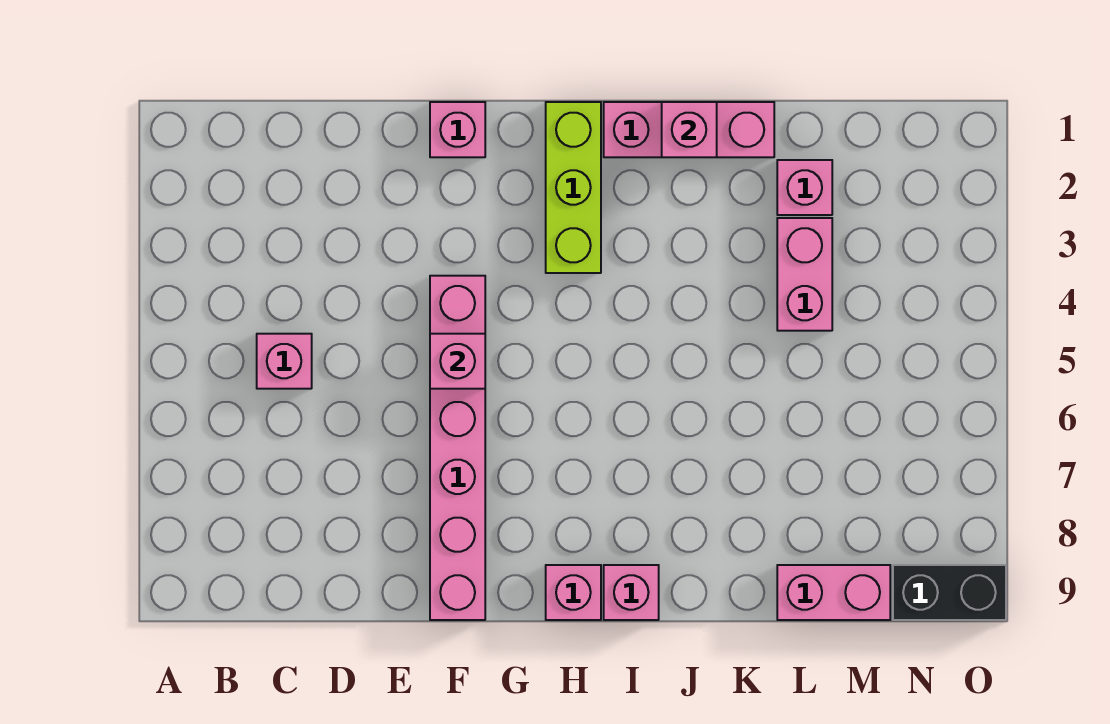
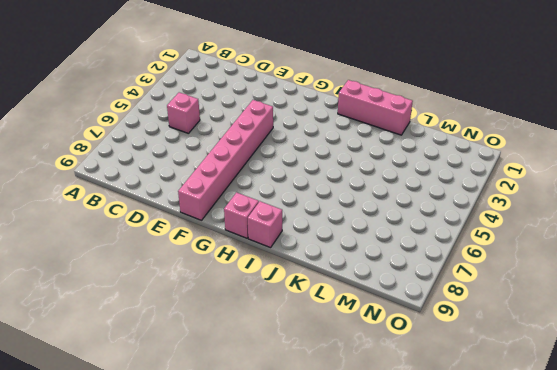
none -> pink brick F1 level 1
none -> lime brick H1:H3 level 1
none -> pink brick L2 level 1

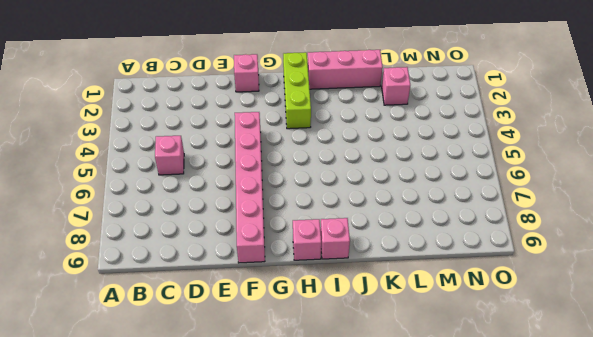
none -> pink brick L3:L4 level 1
none -> pink brick L9:M9 level 1
none -> black brick N9:O9 level 1

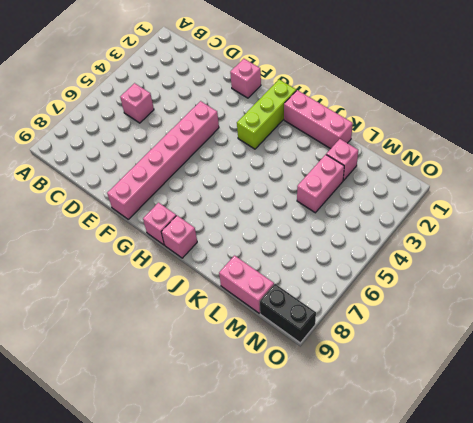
none -> pink brick F5 level 2
none -> pink brick J1 level 2

